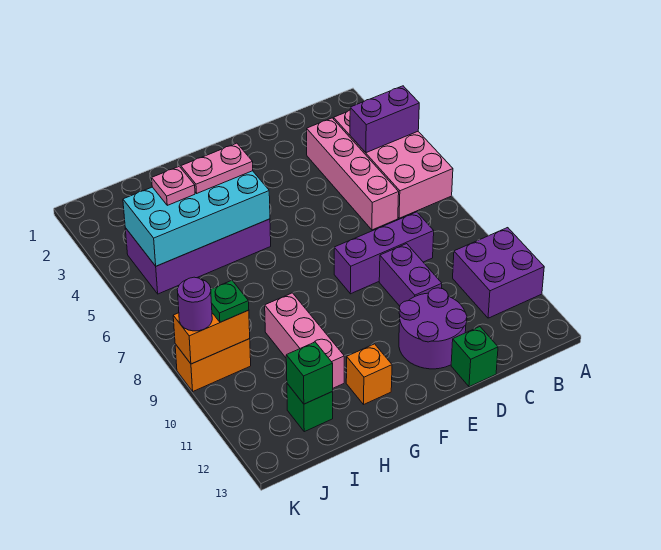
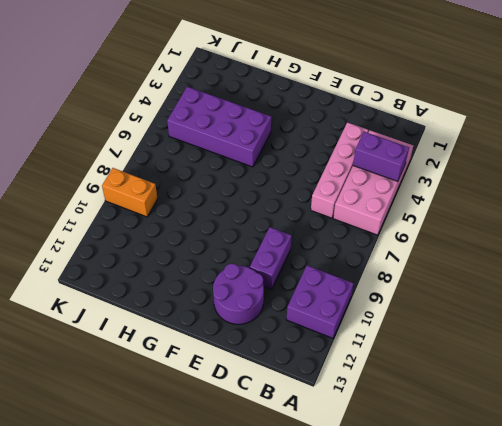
none -> purple brick C8:E8 level 1
none -> green brick D13 level 1
none -> orange brick G12 level 1

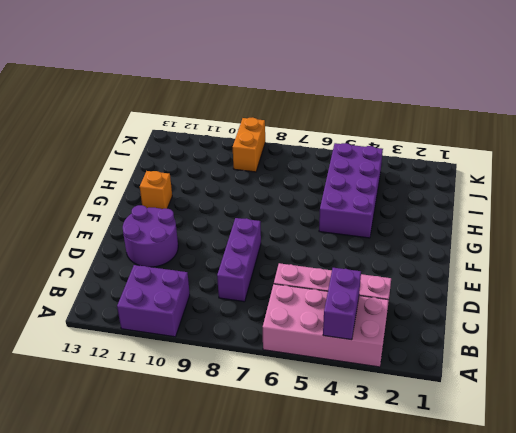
none -> purple brick D9:D10 level 1
none -> green brick D13 level 1
none -> pink brick H9:H11 level 1

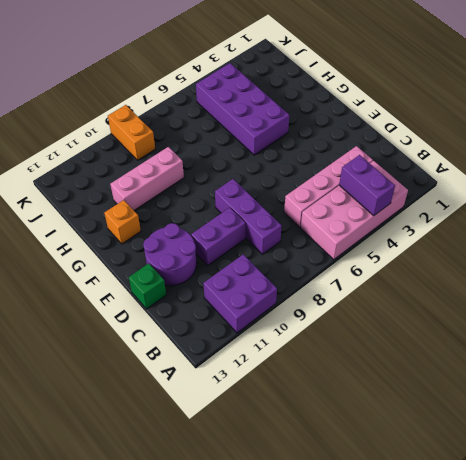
none -> green brick I12 level 1
none -> cyan brick G4:J5 level 2
none -> green brick I12 level 2

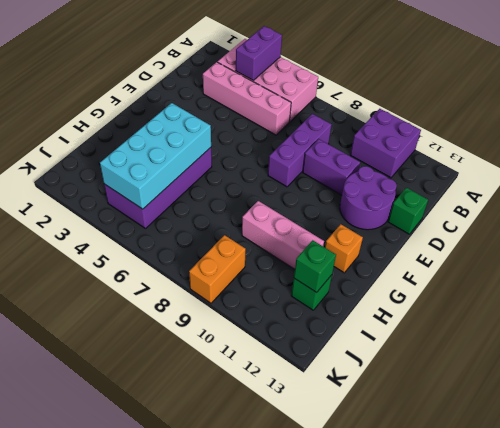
none -> orange brick J9:K9 level 2
none -> pink plate G4:H4 level 3
none -> pink plate I4 level 3

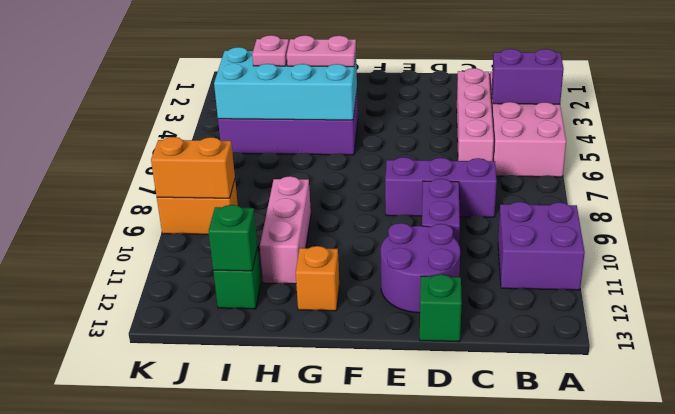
none -> green plate J9 level 3
none -> purple round brick K9 level 3

